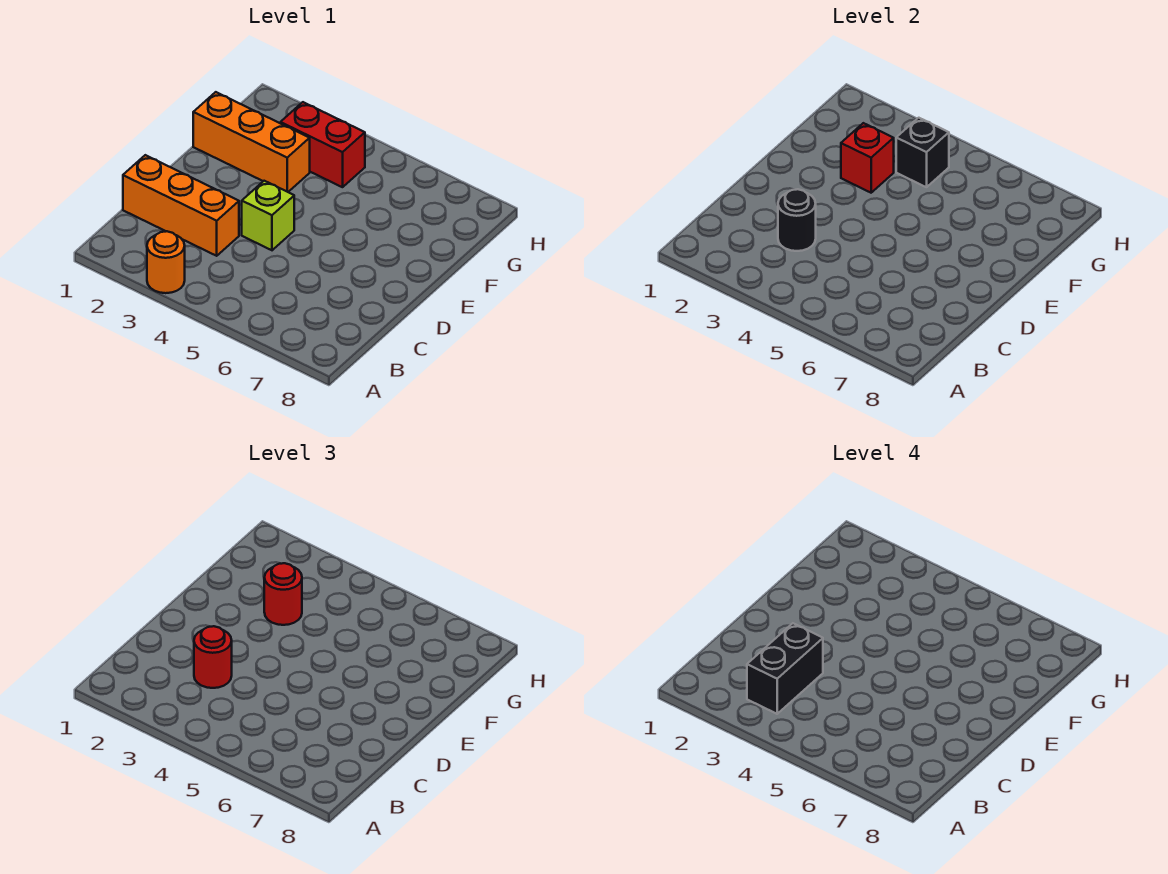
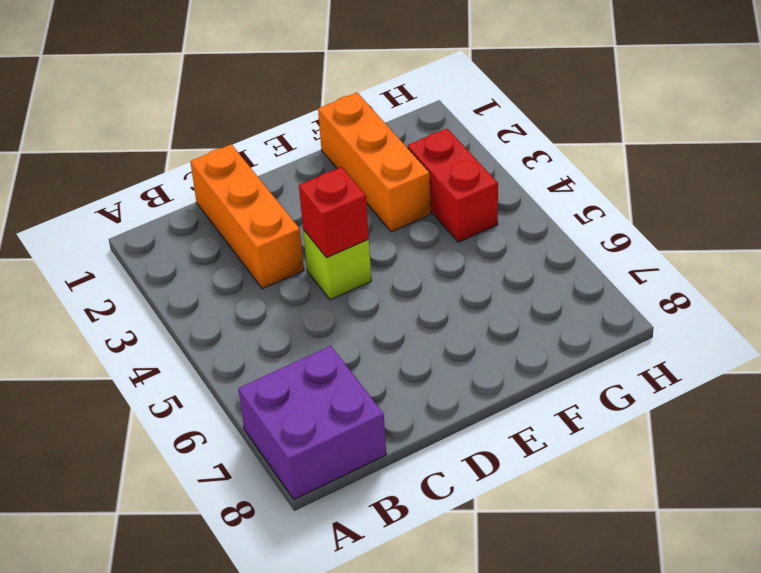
purple brick A7:B8 level 1 -> none
red brick D4 level 2 -> red brick F3 level 2
none -> orange round brick A3 level 1
none -> black round brick C3 level 2

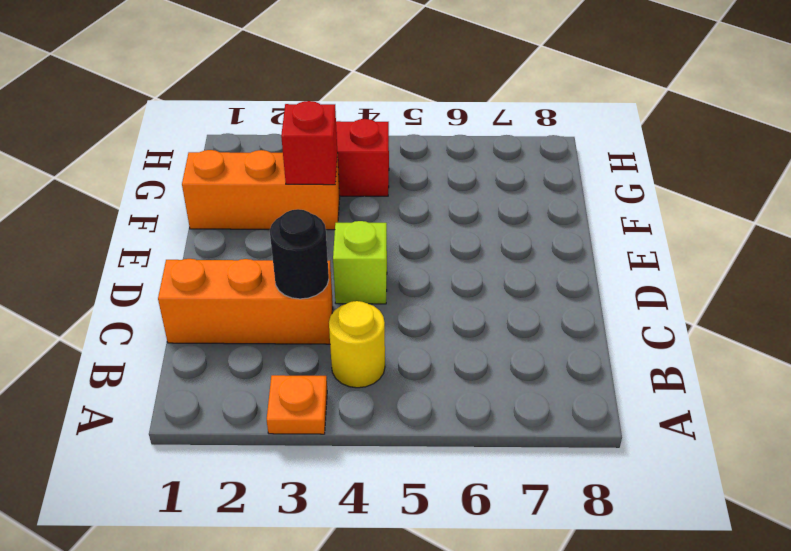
orange plate A3 level 1 -> orange round brick A3 level 1
yellow round brick B4 level 1 -> none
none -> black brick G4 level 2
none -> red round brick C3 level 3

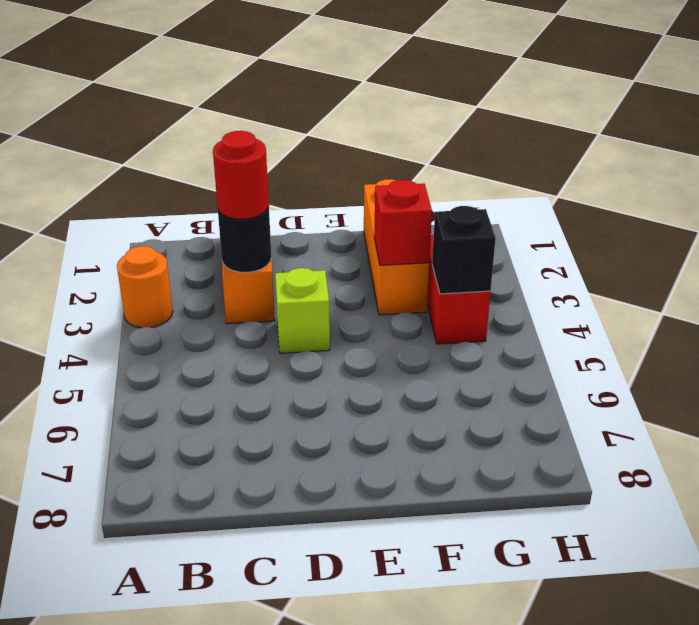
none -> red round brick F3 level 3
none -> black brick B3:C3 level 4

